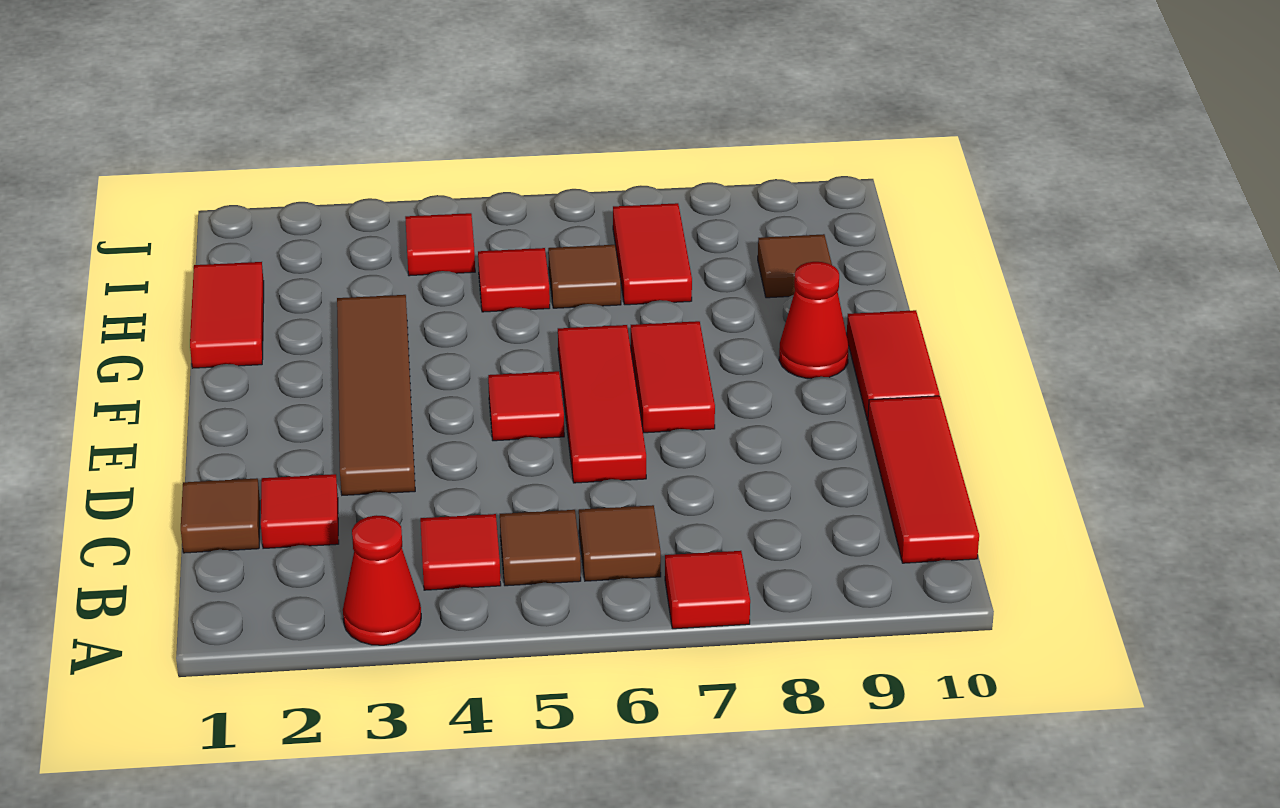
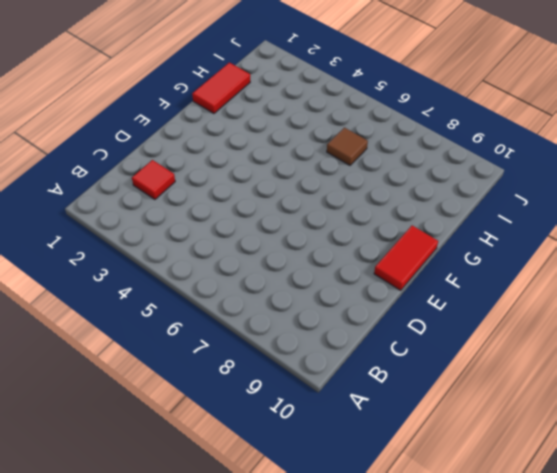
none -> red cone A3 level 1
none -> red tile A7 level 1
none -> red tile B4 level 1

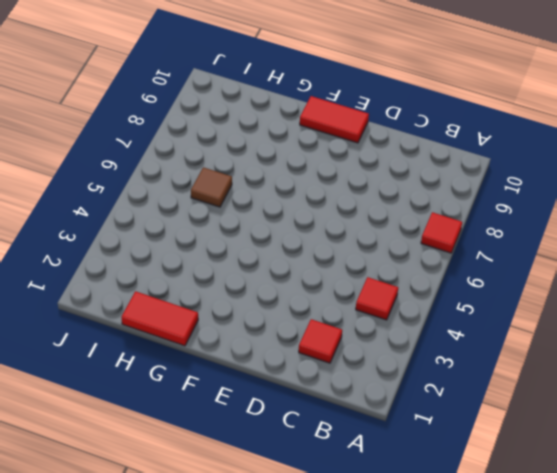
none -> red cone A3 level 1
none -> brown tile B5 level 1
none -> brown tile B6 level 1

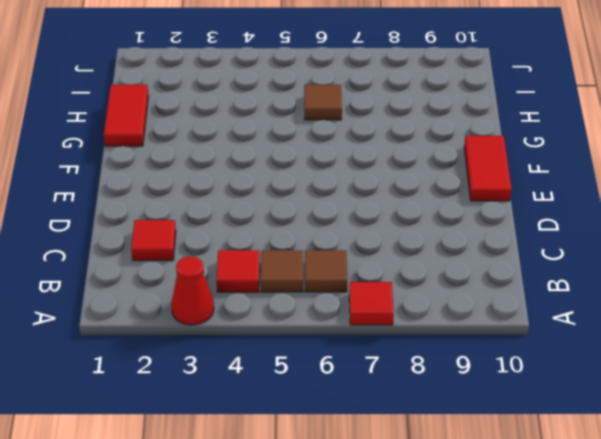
none -> red tile B10:D10 level 1
none -> brown tile C1 level 1
none -> brown tile D3:G3 level 1

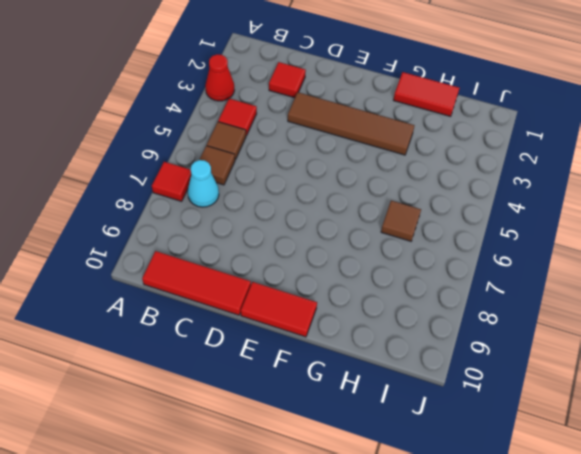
cyan cone B7 level 1 -> none
none -> brown tile C1 level 1
none -> red tile D6:F6 level 1
none -> red tile E5 level 1

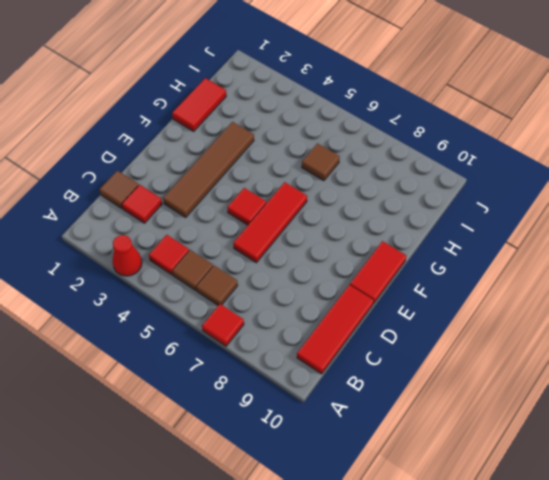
none -> red tile E7:F7 level 1
none -> red cone F9 level 1
none -> red tile H5 level 1

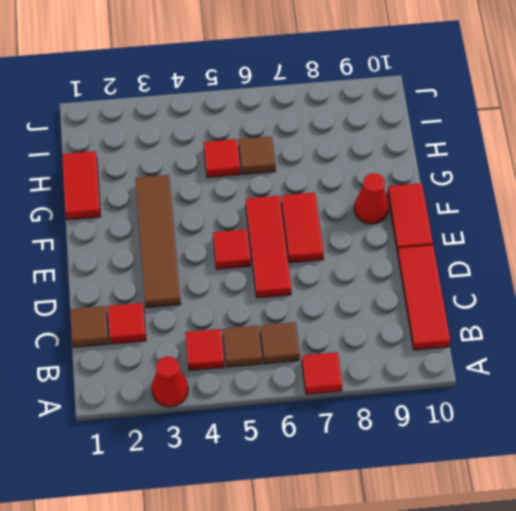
none -> red tile H7:I7 level 1
none -> brown tile H9 level 1
none -> red tile I4 level 1

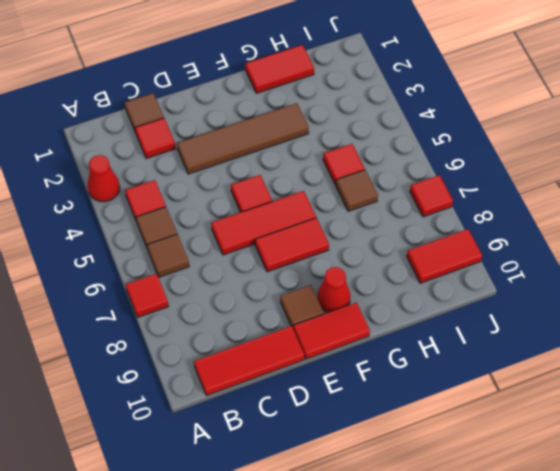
brown tile E9 level 1 -> brown tile H9 level 1
red tile I9:J9 level 1 -> red tile H7:I7 level 1
red tile J7 level 1 -> red tile I4 level 1

